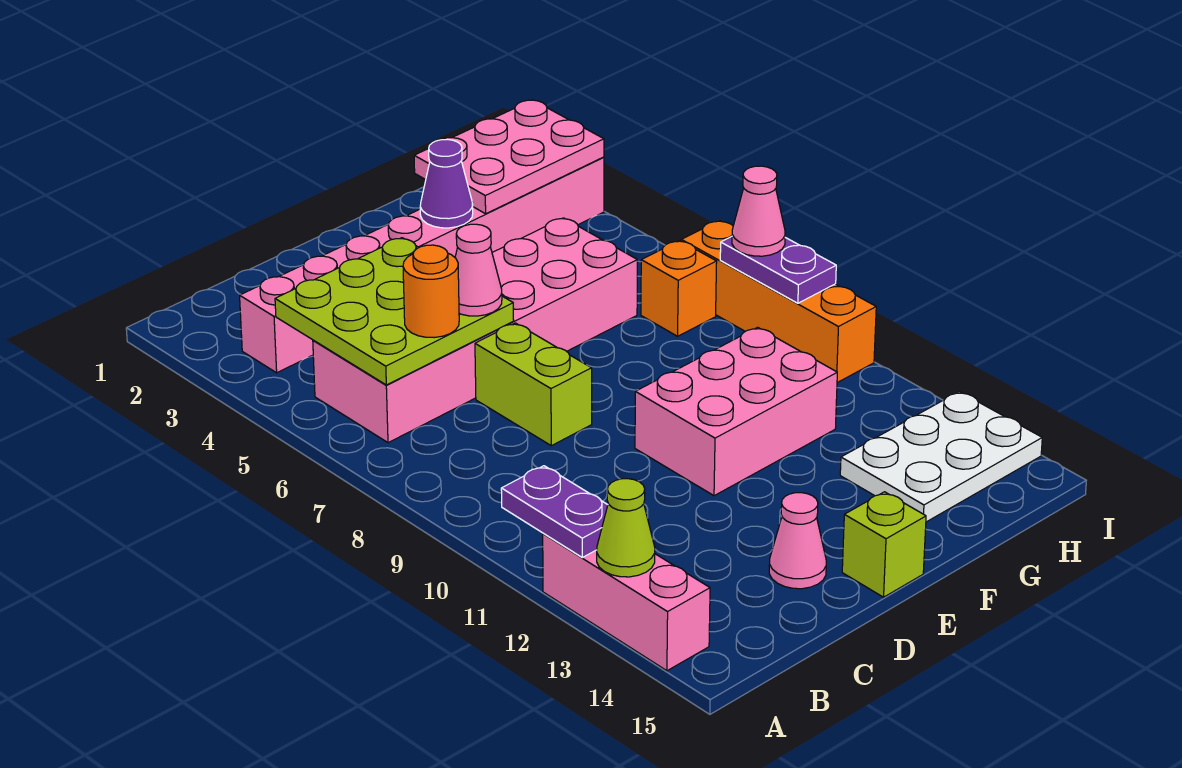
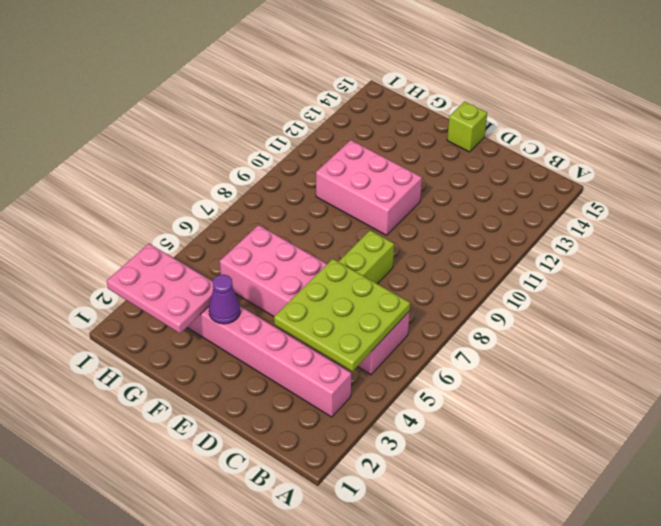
none -> pink brick A12:A14 level 1
none -> pink cone D14 level 1
none -> white plate G13:I14 level 1

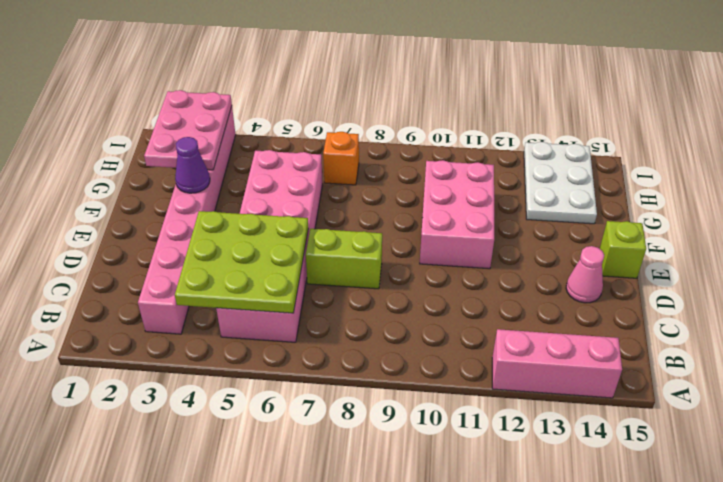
none -> orange brick I7:I10 level 1
none -> purple plate A11:A12 level 2
none -> lime cone A13 level 2

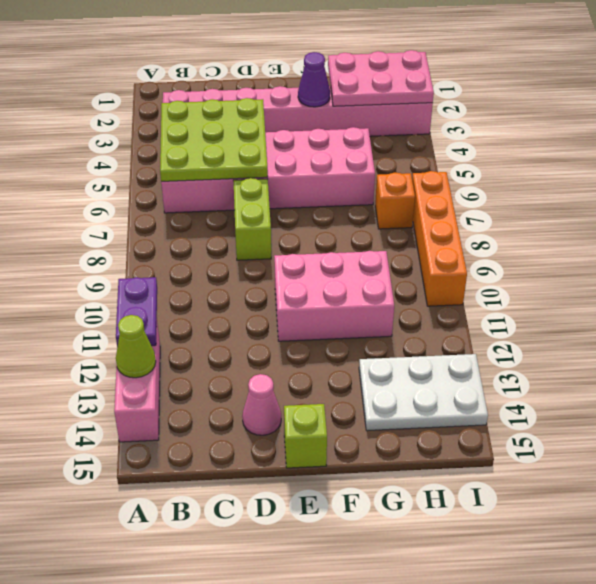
none -> purple plate I8:I9 level 2
none -> orange round brick C6 level 3
none -> pink cone D6 level 3

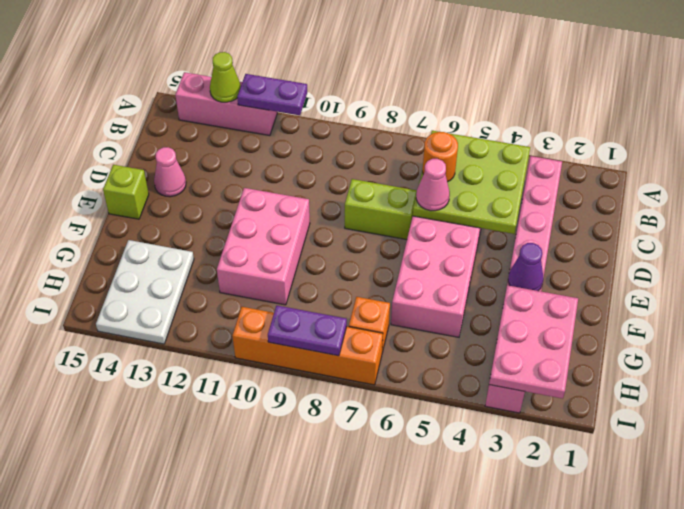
none -> pink cone I8 level 3

